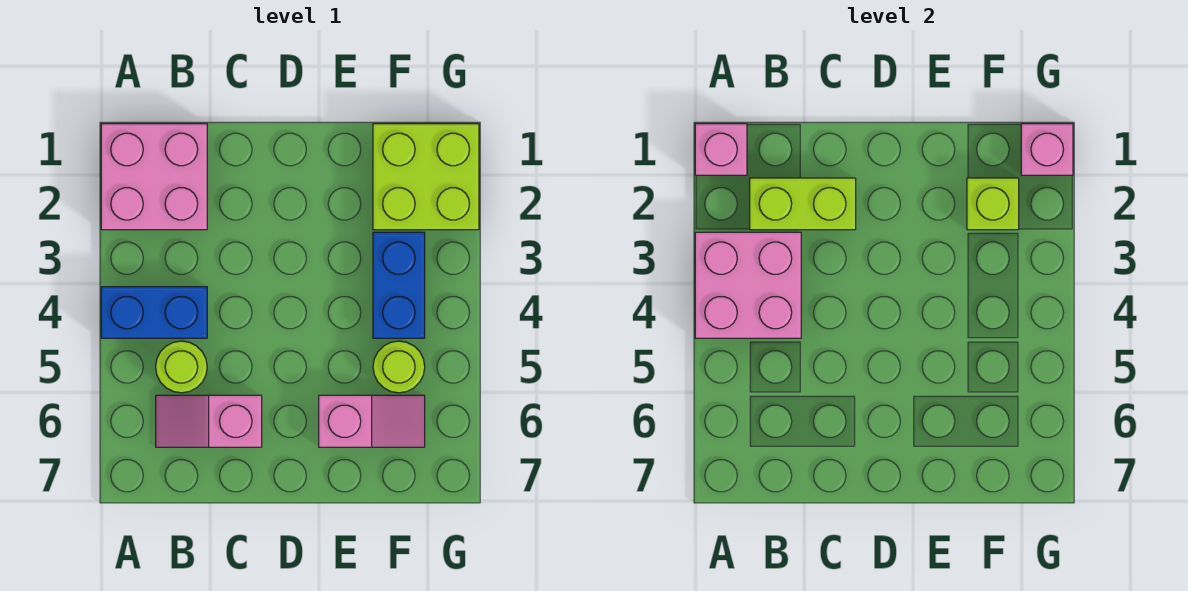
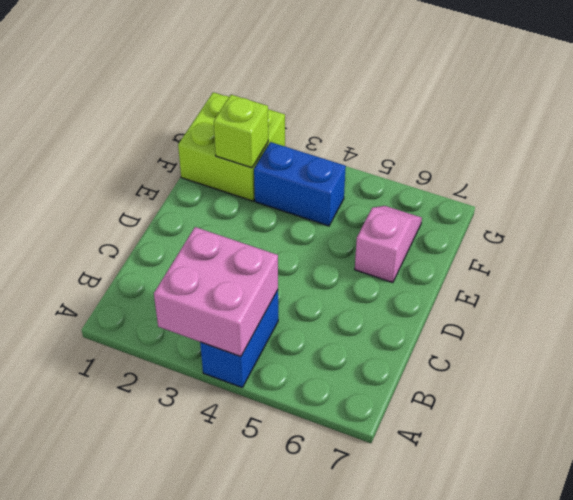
none -> pink brick A1:B2 level 1
none -> lime round brick B5 level 1
none -> pink slope B6:C6 level 1 top C

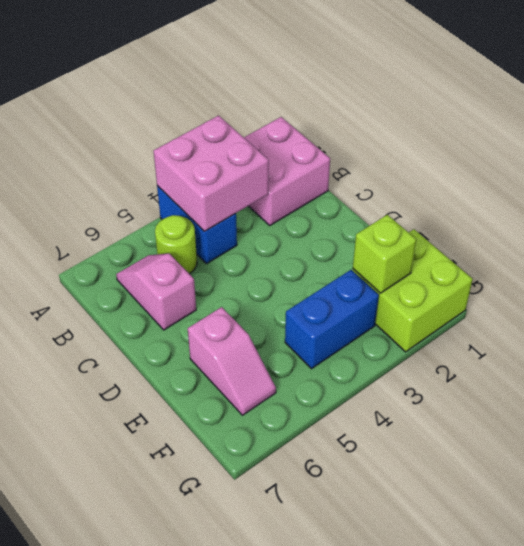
none -> lime round brick F5 level 1
none -> pink brick A1 level 2
none -> lime brick B2:C2 level 2

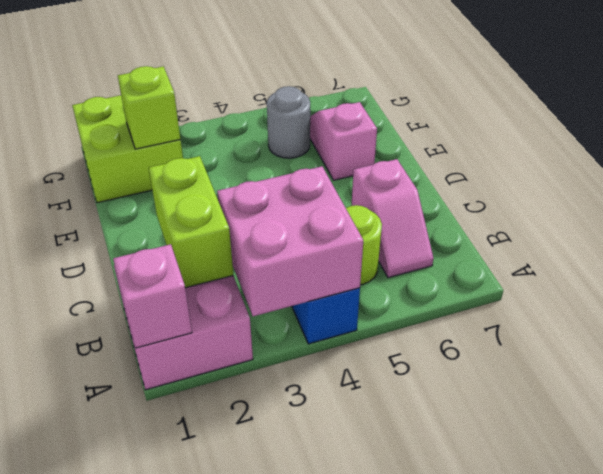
grey round brick F5 level 1 -> lime round brick F5 level 1
none -> blue brick F3:F4 level 1
none -> pink brick G1 level 2

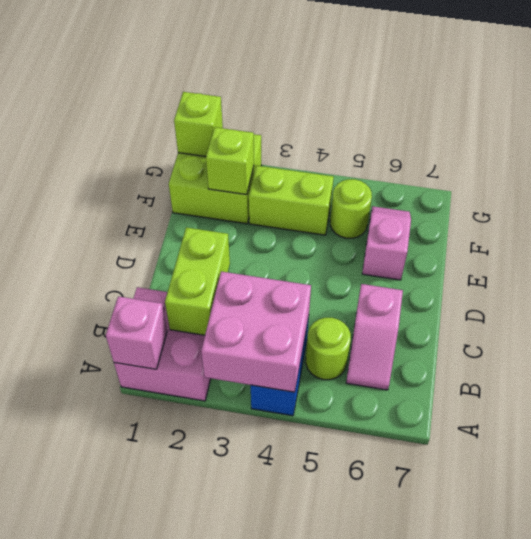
lime brick F3:F4 level 1 -> blue brick F3:F4 level 1
lime brick G1 level 2 -> pink brick G1 level 2

